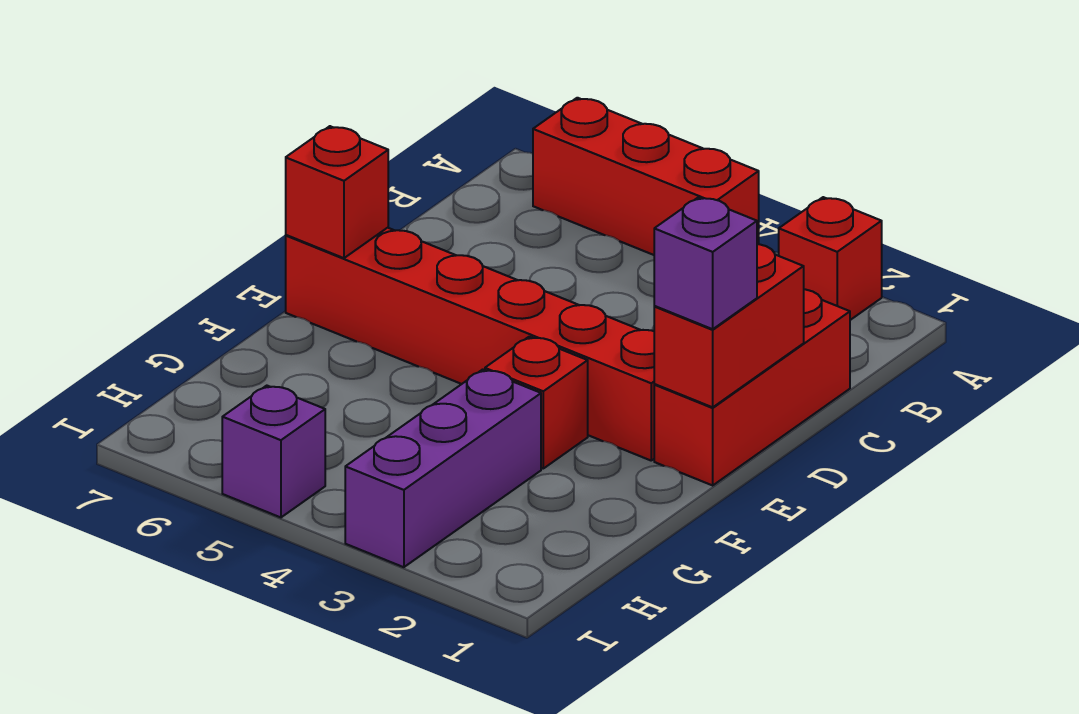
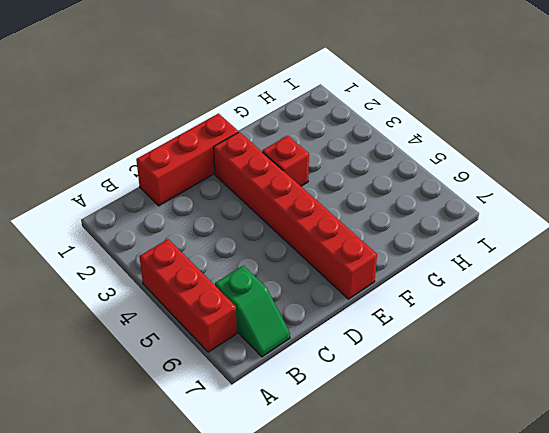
green slope B6:B7 level 1 top 6 -> none
none -> red brick A2 level 1
none -> purple brick G3:I3 level 1

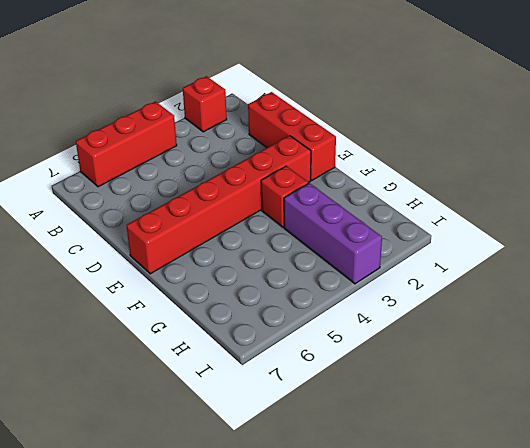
none -> purple brick I5 level 1
none -> red brick D1:E1 level 2

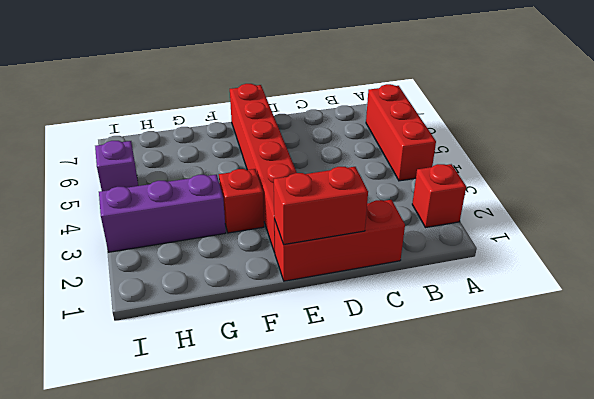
none -> red brick E7 level 2
none -> purple brick E1 level 3

